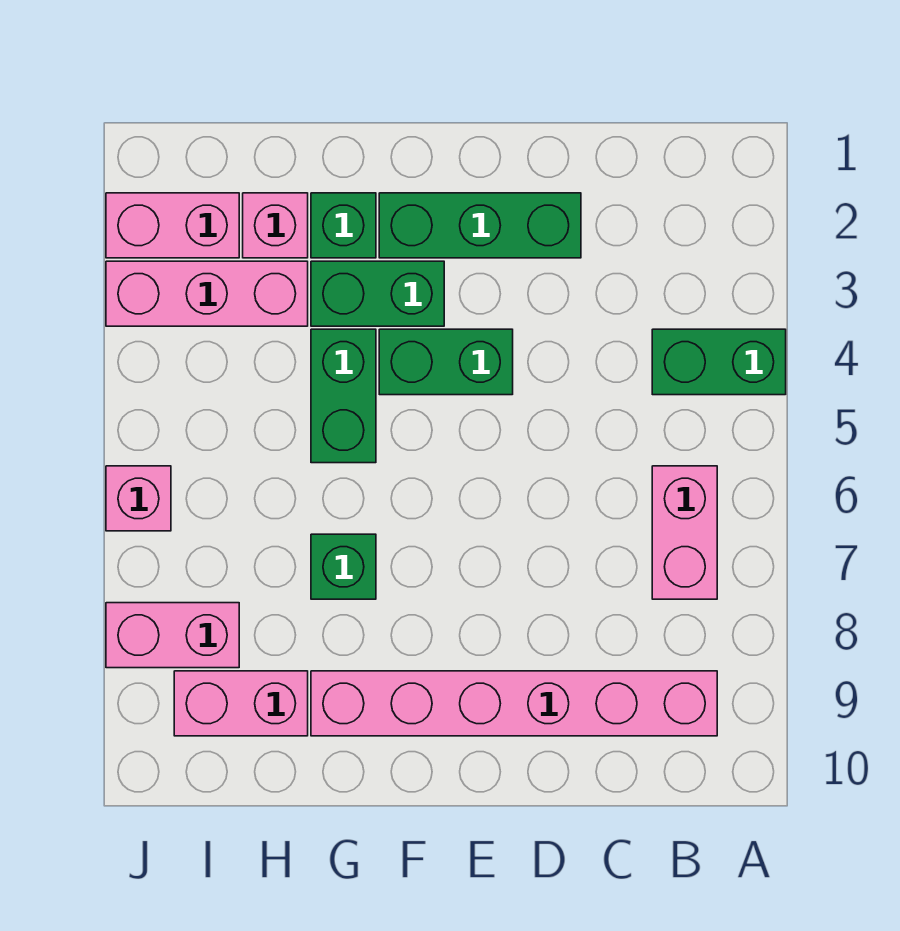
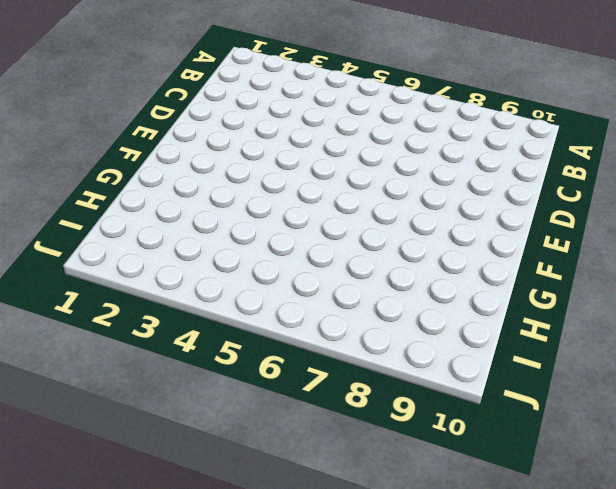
none -> green brick A4:B4 level 1
none -> pink brick B6:B7 level 1
none -> pink brick B9:G9 level 1

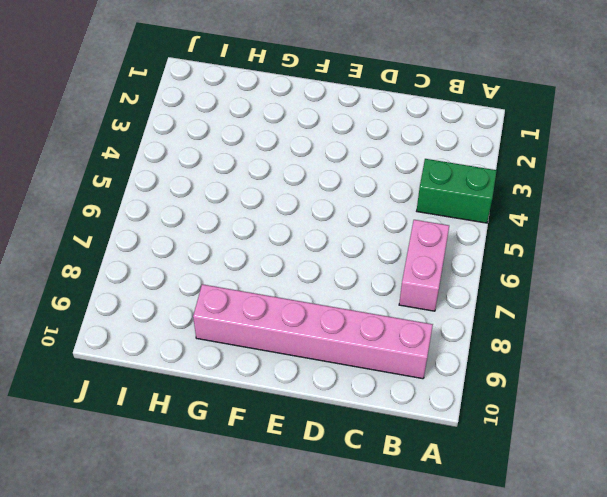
none -> green brick D2:F2 level 1
none -> green brick E4:F4 level 1
none -> green brick F3:G3 level 1

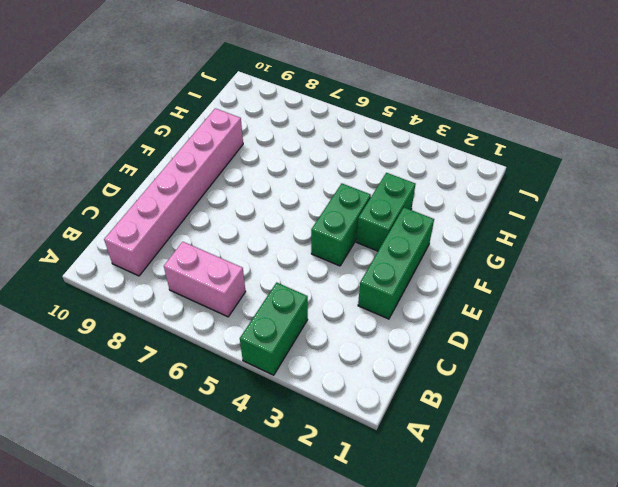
none -> green brick G2 level 1
none -> green brick G4:G5 level 1
none -> green brick G7 level 1

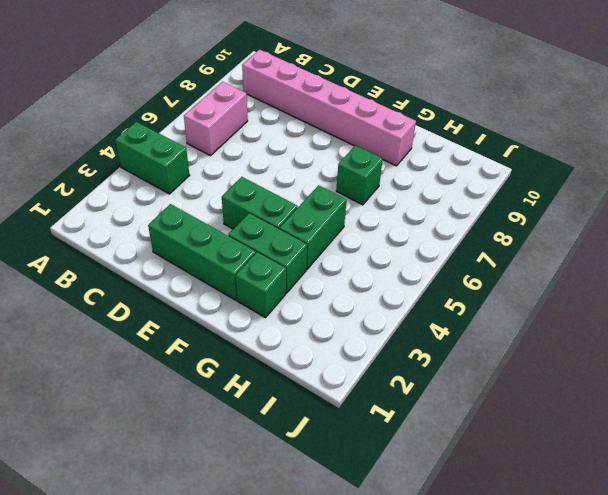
none -> pink brick H2 level 1
none -> pink brick H3:J3 level 1
none -> pink brick H9:I9 level 1

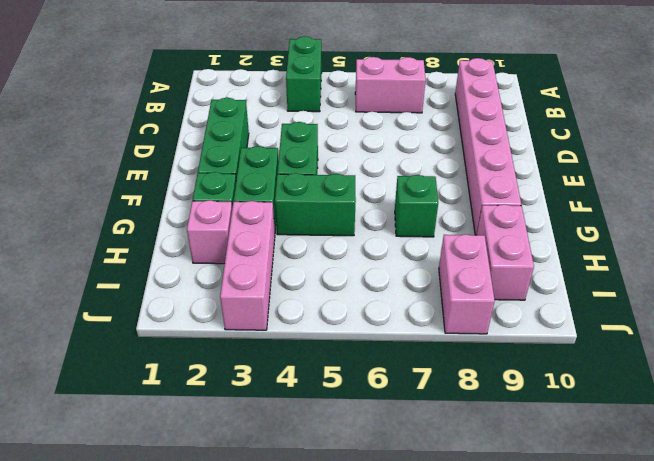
none -> pink brick I2:J2 level 1
none -> pink brick J6 level 1

